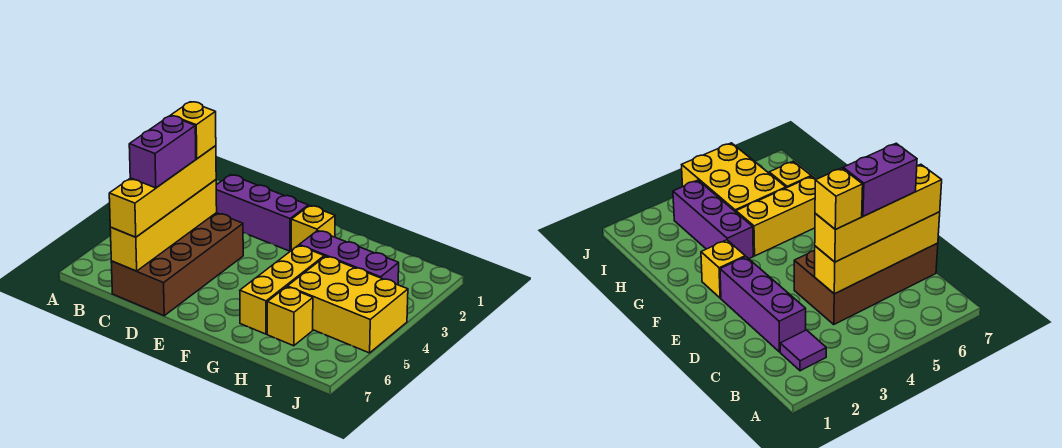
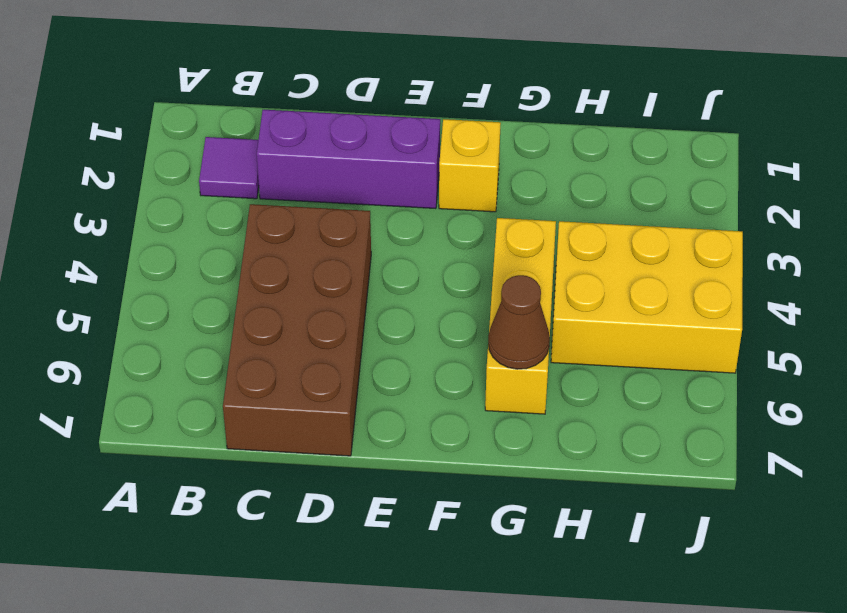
brown cone G6 level 2 -> none
none -> purple brick G3:I3 level 1
none -> yellow brick H6 level 1
none -> yellow brick C4:C7 level 2

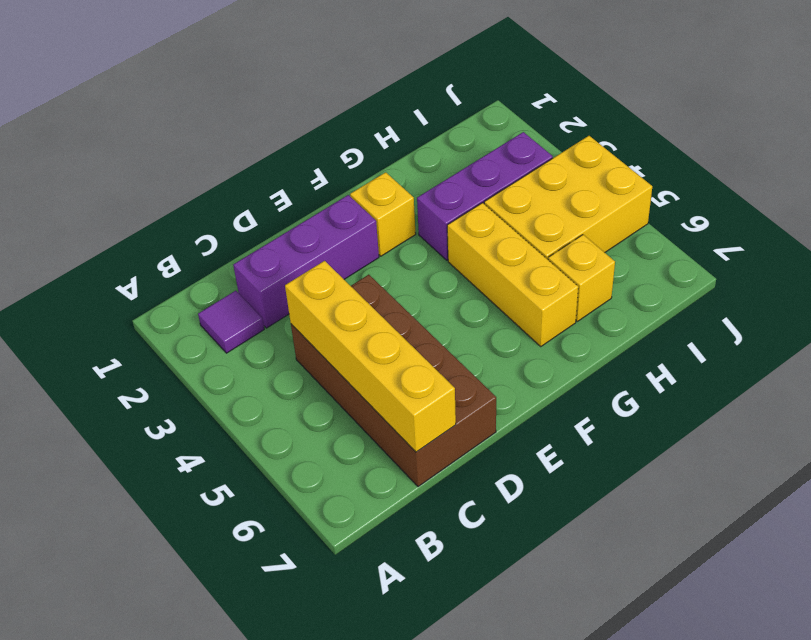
none -> yellow brick C4:C7 level 3
none -> yellow brick C4 level 4
none -> purple brick C5:C6 level 4

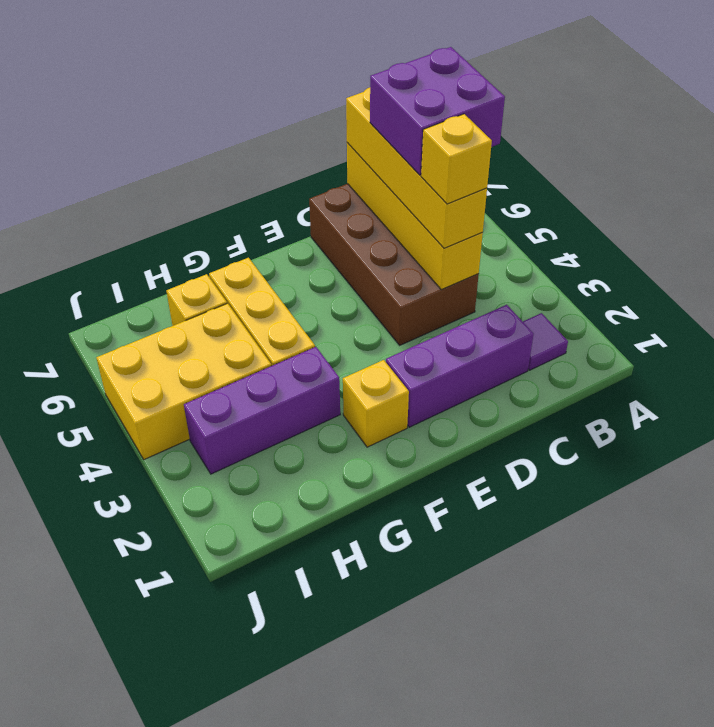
purple brick B5:C6 level 4 -> purple brick C5:C6 level 4

